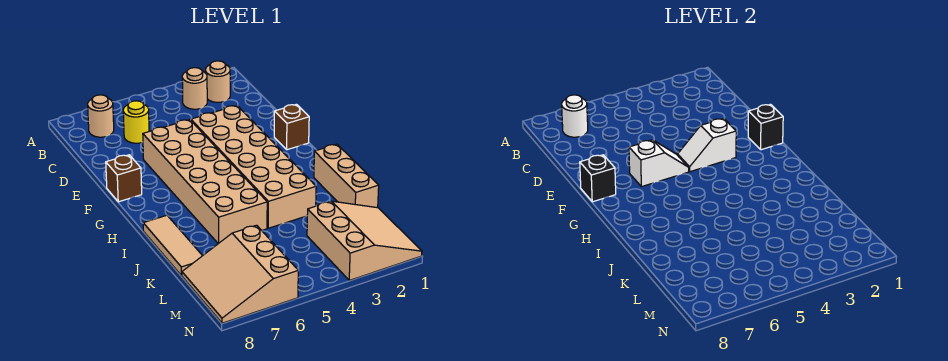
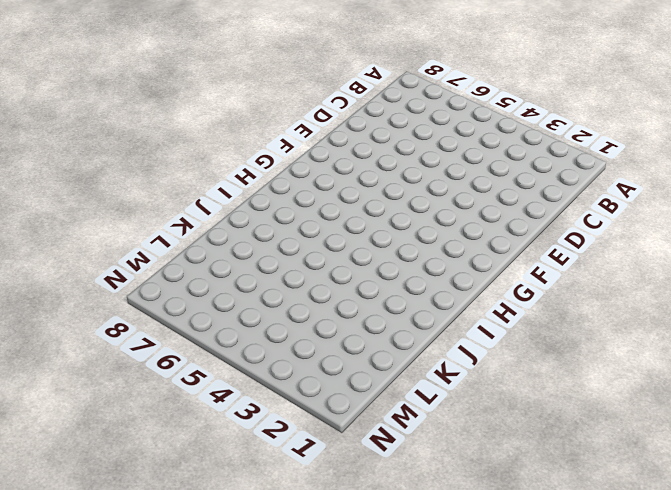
none -> tan round brick B2 level 1
none -> tan round brick B3 level 1
none -> tan round brick B7 level 1

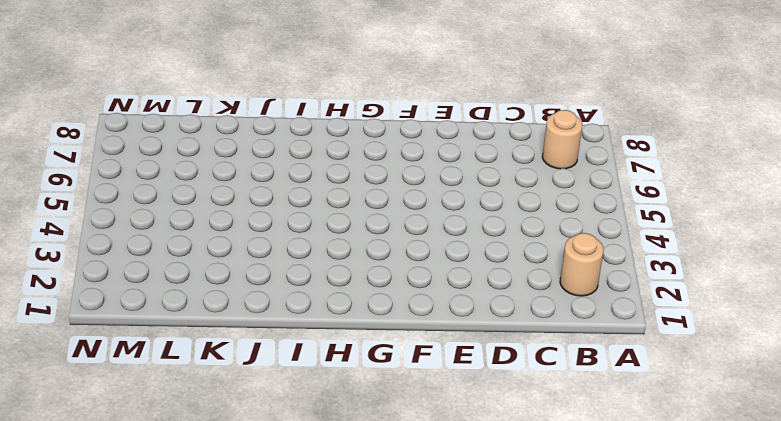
none -> tan round brick B3 level 1
none -> yellow round brick C6 level 1
none -> tan brick E3:J4 level 1

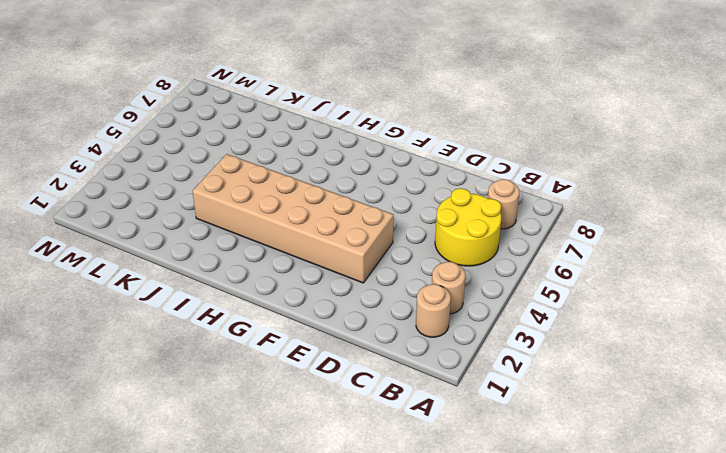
yellow round brick B5:C6 level 1 -> yellow round brick C6 level 1
none -> tan brick E5:J6 level 1
none -> brown brick F1 level 1
none -> brown brick F8 level 1

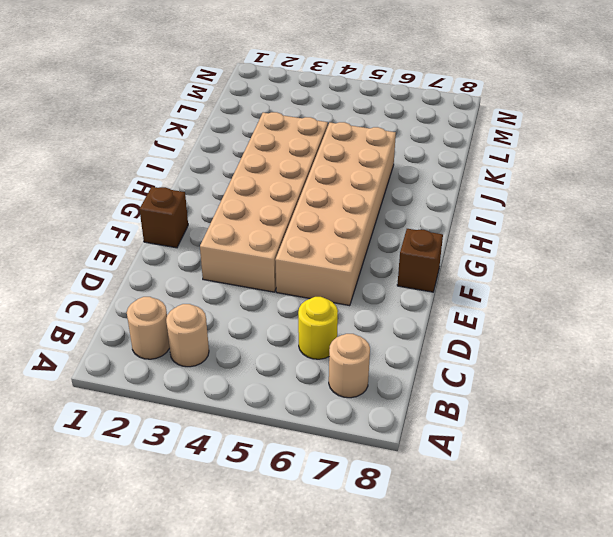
none -> tan brick I1:K1 level 1
none -> tan tile I8:K8 level 1
none -> tan slope L1:N3 level 1 top 3

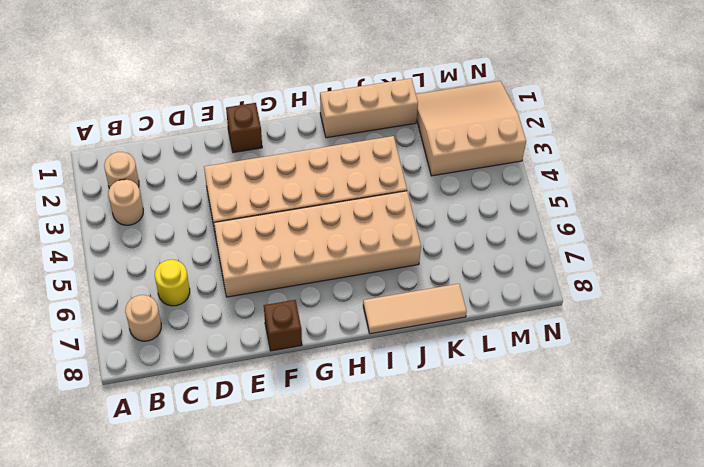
none -> tan slope L6:N8 level 1 top 6
none -> white round brick B7 level 2
none -> black brick F1 level 2

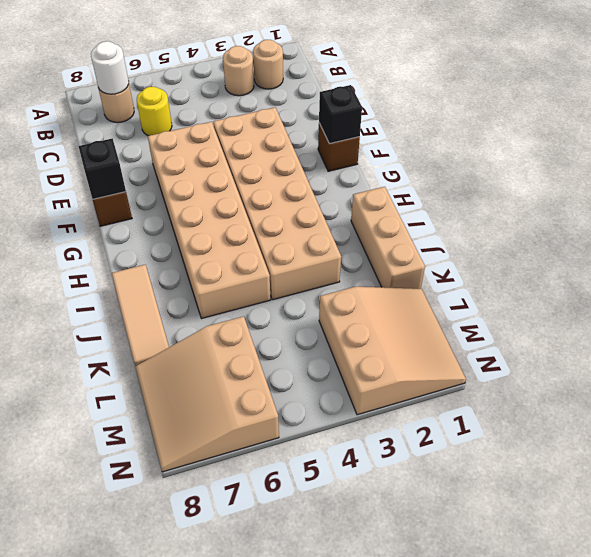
none -> white slope F3:F4 level 2 top 3
none -> white slope F5:F6 level 2 top 6

